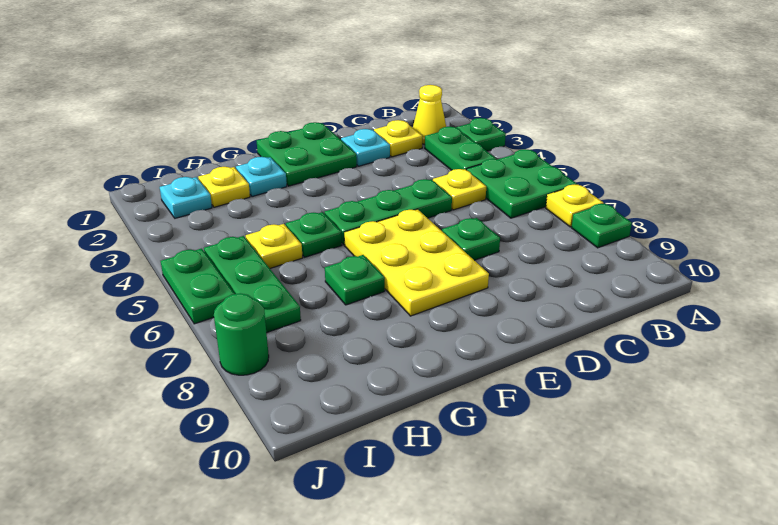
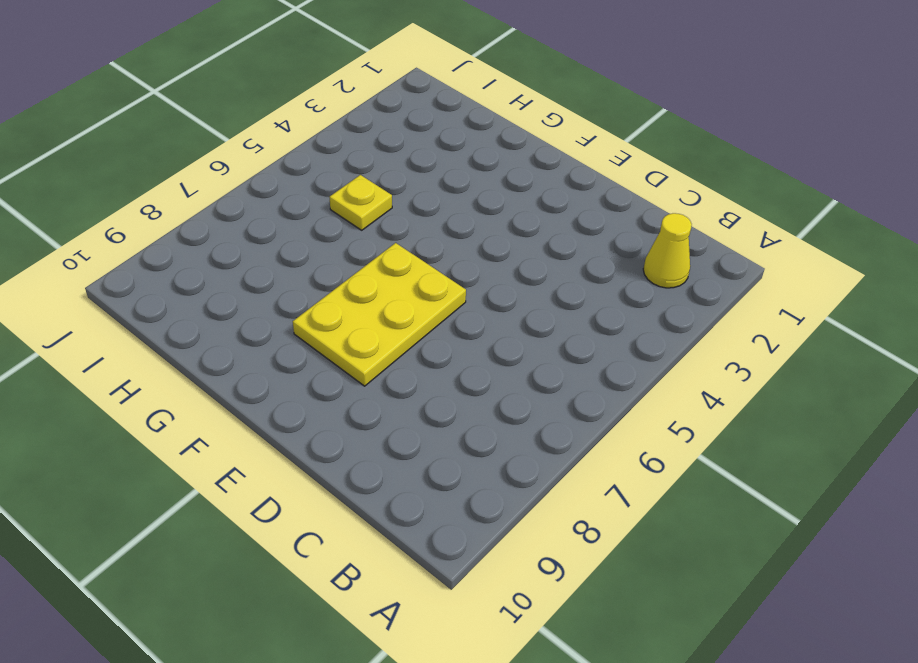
none -> green plate A3 level 1
none -> green plate A5:B6 level 1
none -> yellow plate A7 level 1

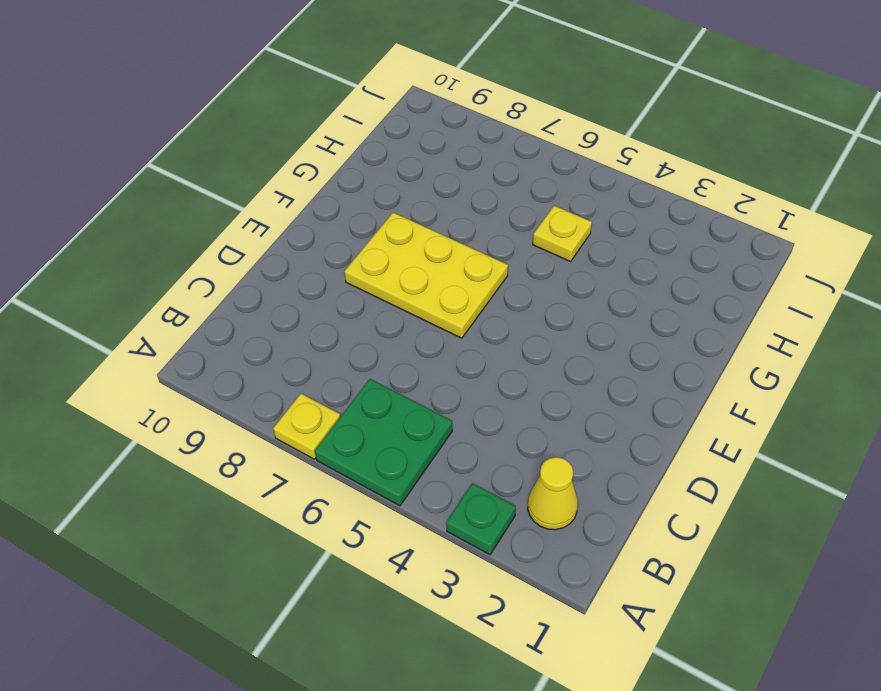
none -> green plate A8 level 1
none -> green plate B3:B4 level 1
none -> yellow plate C2 level 1

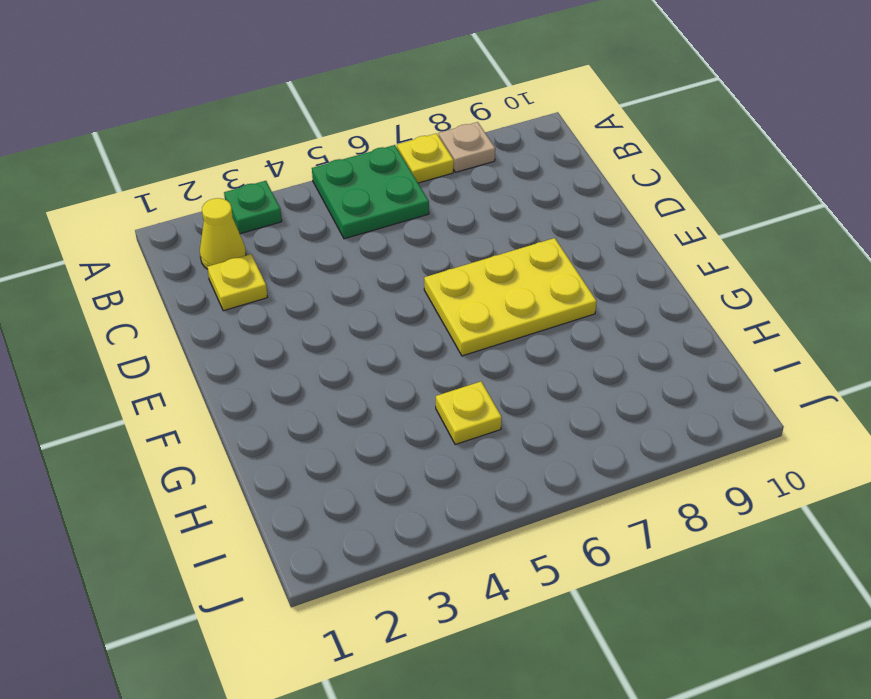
tan plate A8 level 1 -> green plate A8 level 1
none -> green plate B3:B4 level 1
none -> yellow plate C5 level 1
none -> cyan plate D2 level 1

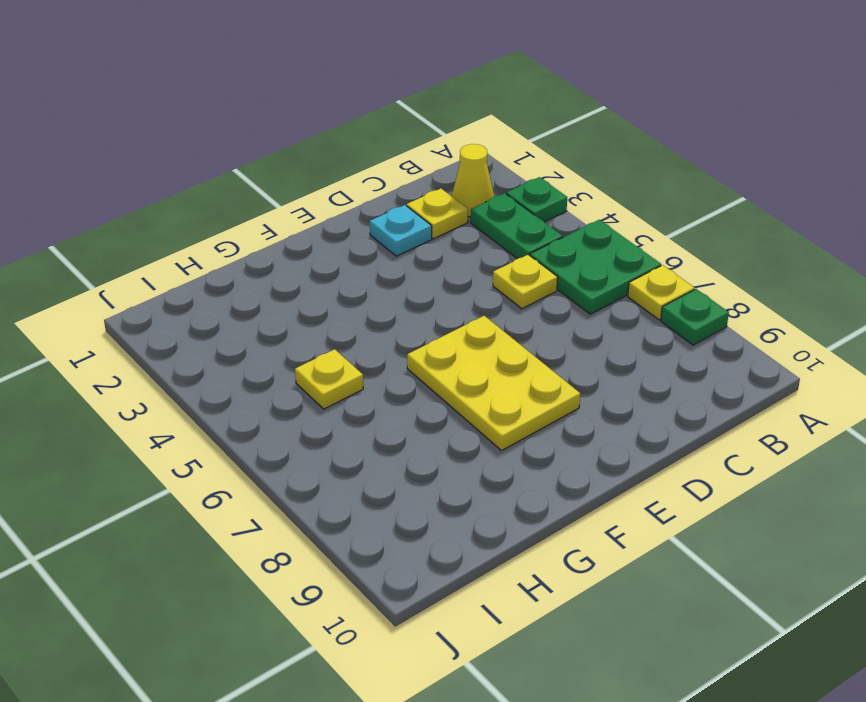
none -> green plate D5:F5 level 1
none -> green plate D7 level 1
none -> green plate E1:F2 level 1

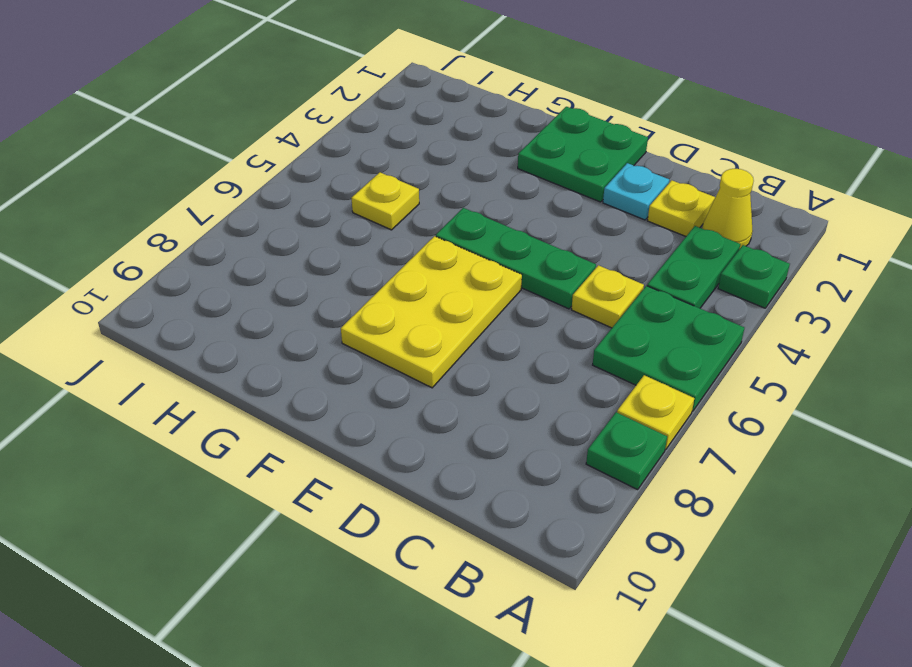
none -> green plate D7 level 1
none -> cyan plate G2 level 1
none -> green plate G5 level 1

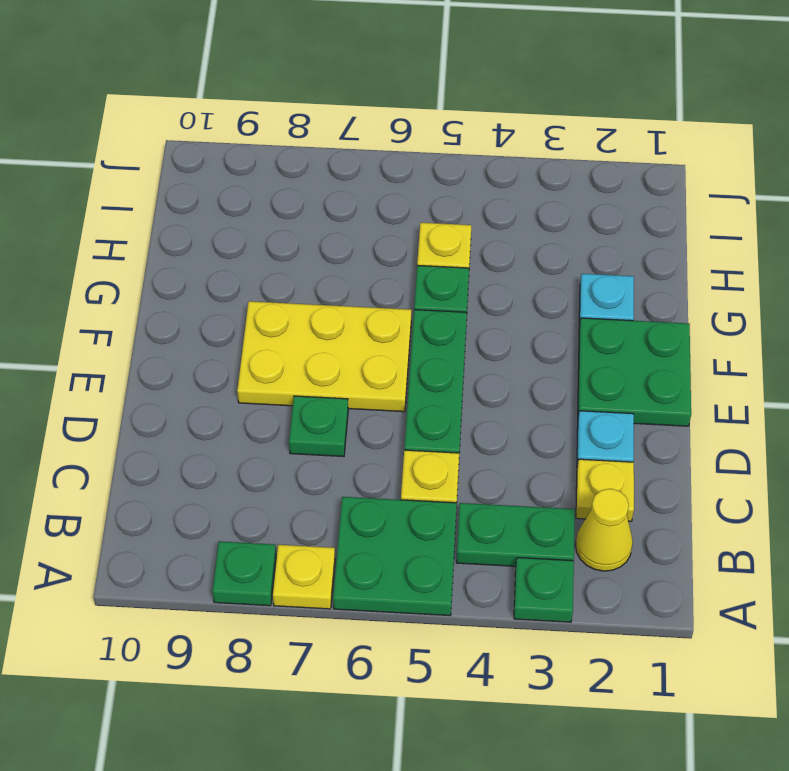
none -> green plate G7 level 1
none -> yellow plate H2 level 1
none -> cyan plate I2 level 1

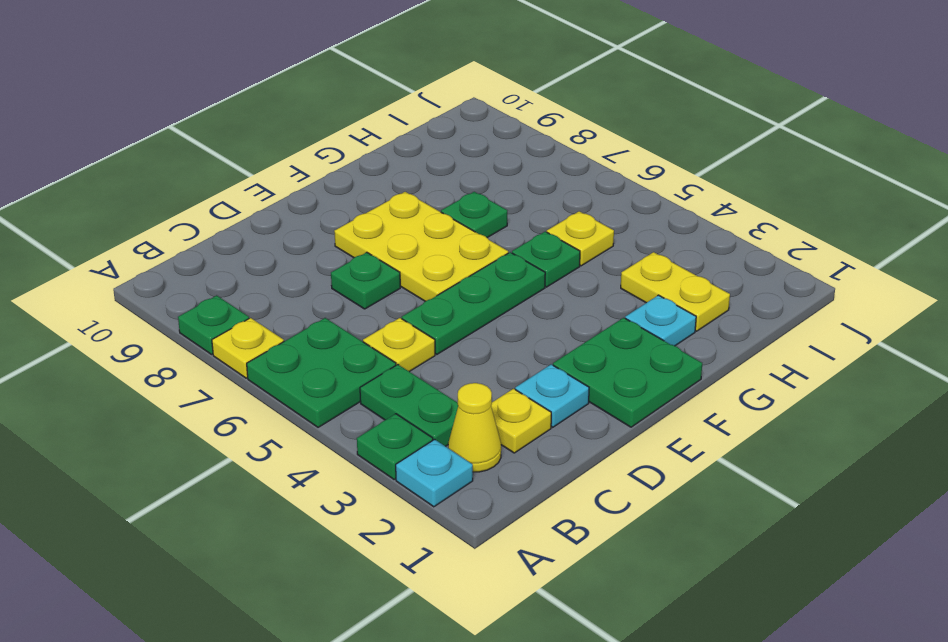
cyan plate A2 level 1 -> cyan plate I2 level 1
yellow plate H2:H3 level 1 -> yellow plate H2 level 1
none -> green plate I5:I7 level 1
none -> green plate J5:J6 level 1
none -> green round brick J8 level 1

